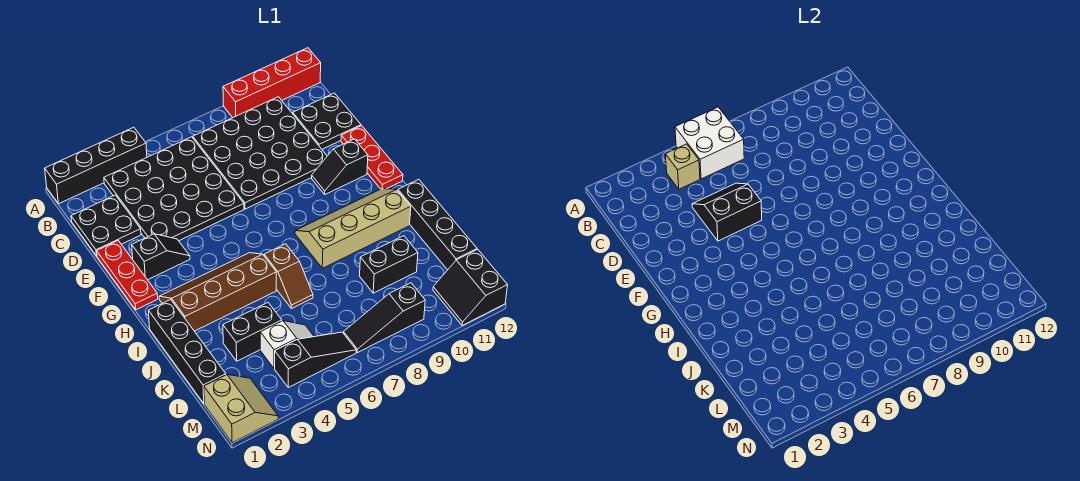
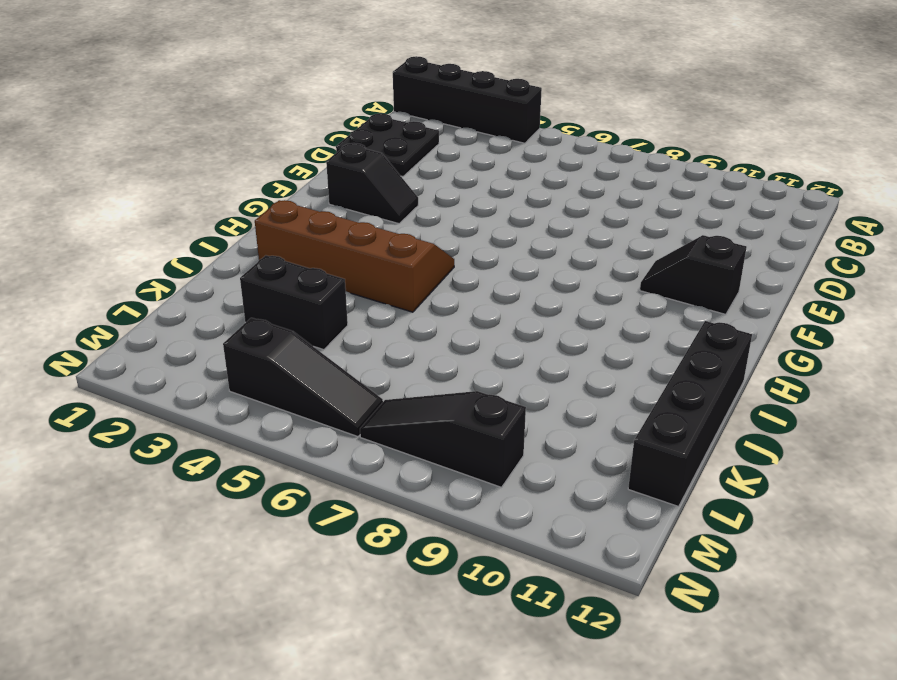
none -> red brick A9:A12 level 1
none -> black plate B3:E6 level 1
none -> black plate B7:E10 level 1

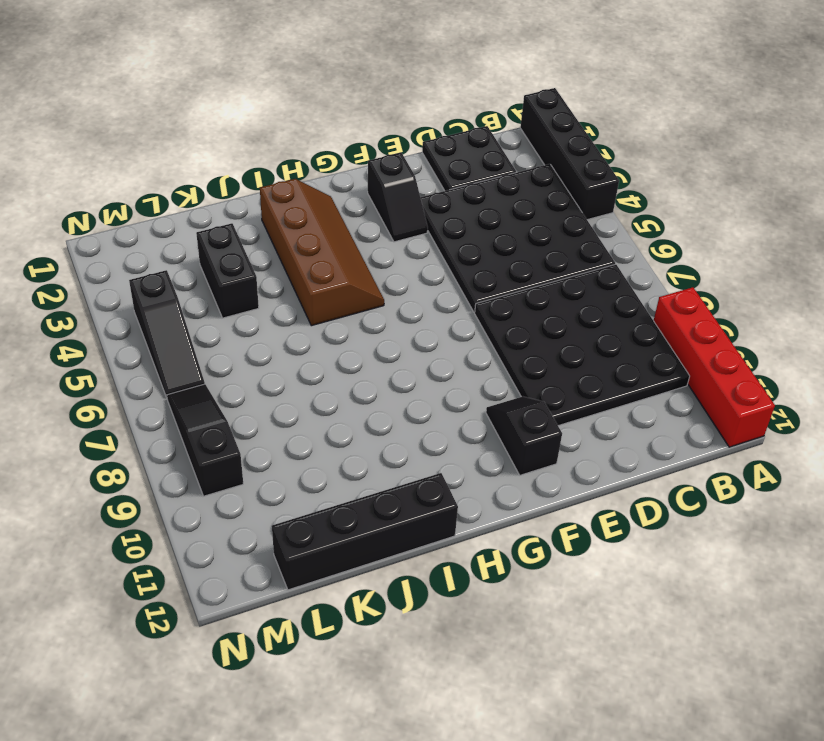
none -> black plate C11:D12 level 1
none -> red plate E1:G1 level 1
none -> red plate E12:G12 level 1

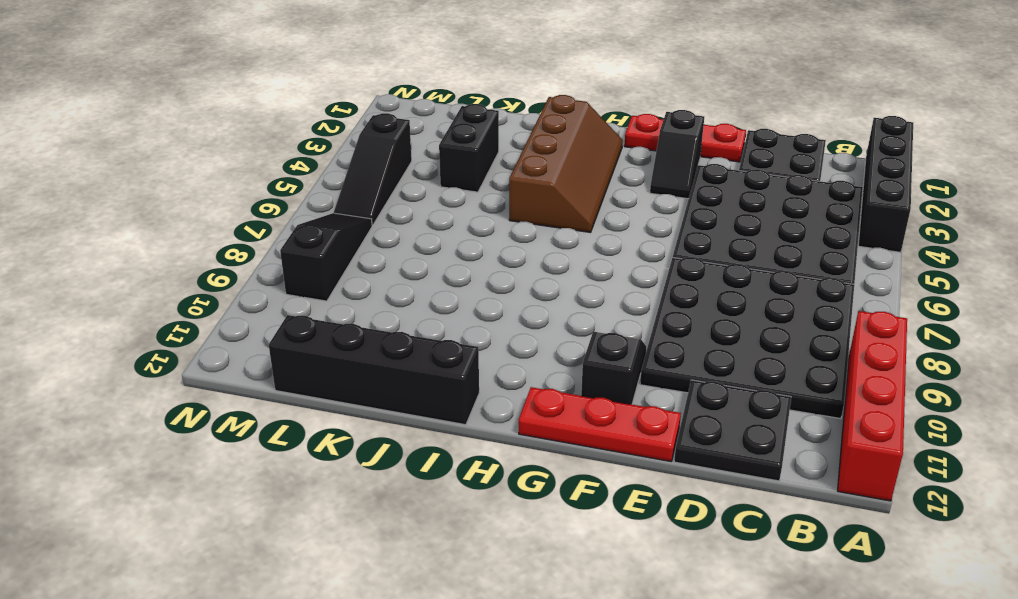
none -> tan slope H8:I11 level 1 top I
none -> black brick I1:L1 level 1
none -> brown slope I6:J6 level 1 top I

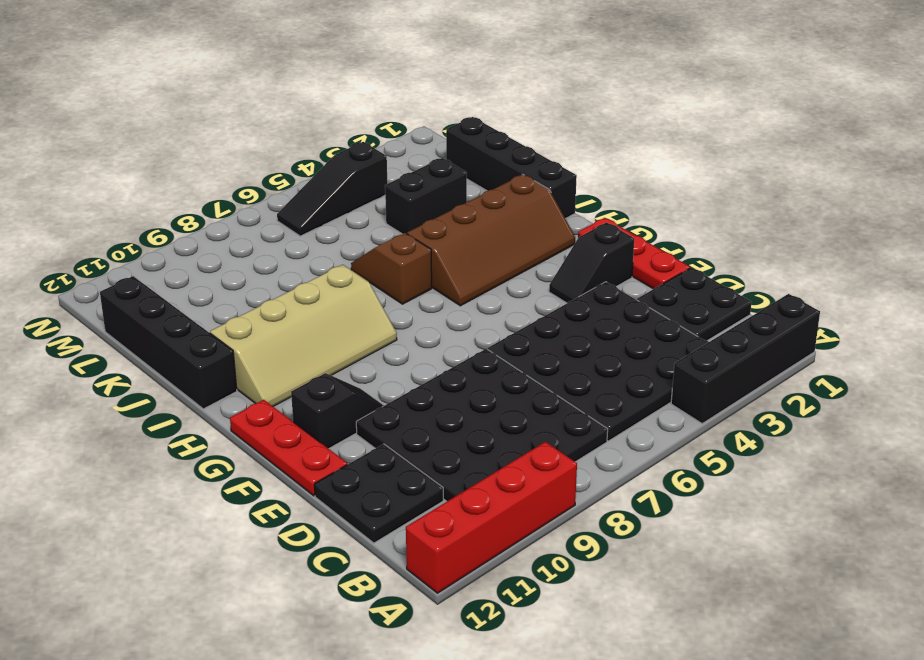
none -> black brick K9:K10 level 1
none -> white slope L4:L5 level 1 top 4
none -> tan slope M1:N2 level 1 top 1

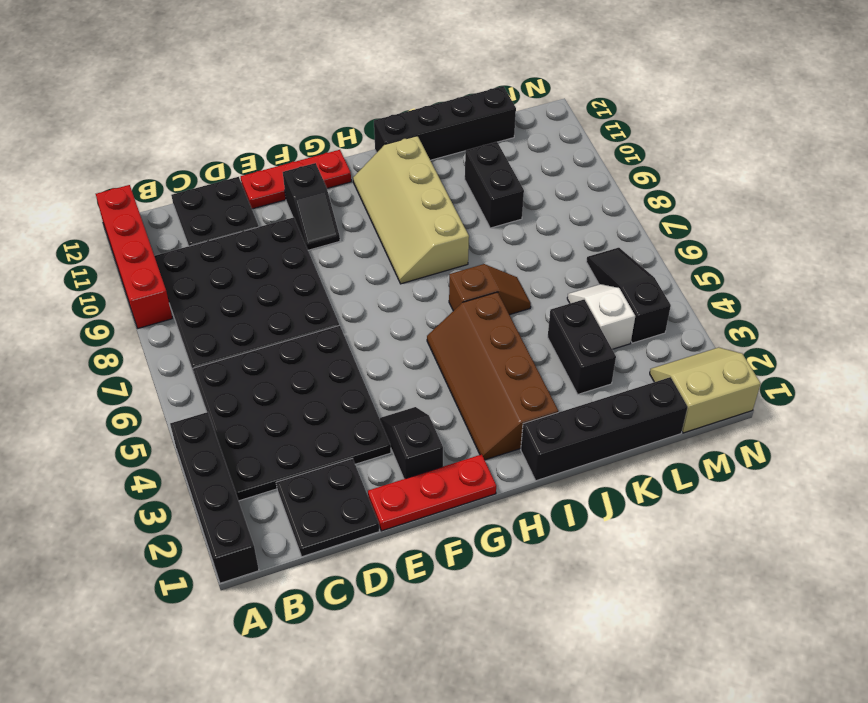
none -> black slope M7:M9 level 1 top 9
none -> black slope M11:N12 level 1 top 12
none -> white brick A5:B6 level 2

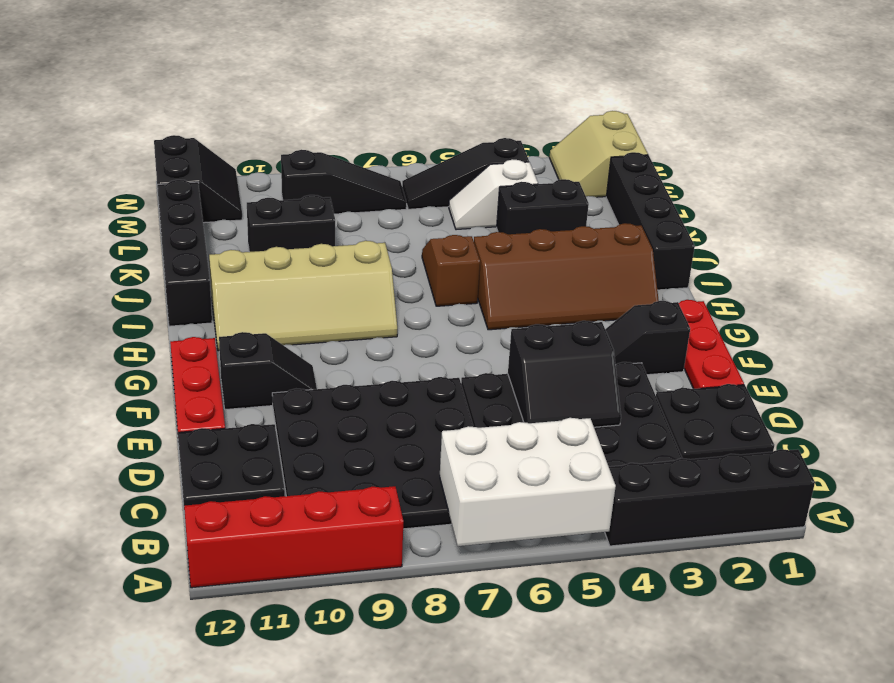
white brick A5:B7 level 2 -> white brick A5:B6 level 2
none -> tan brick B4 level 2

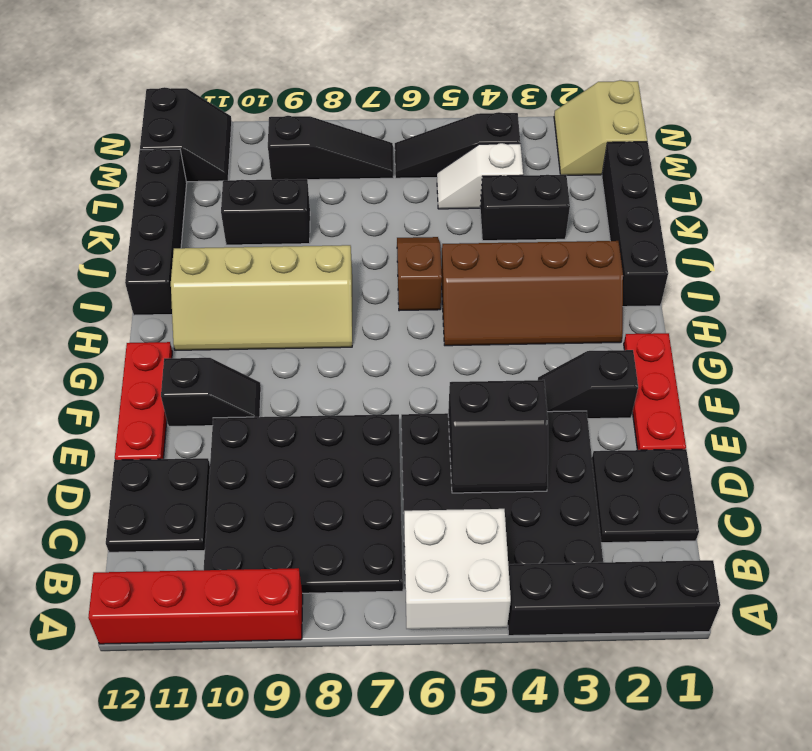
none -> tan brick B4 level 2

